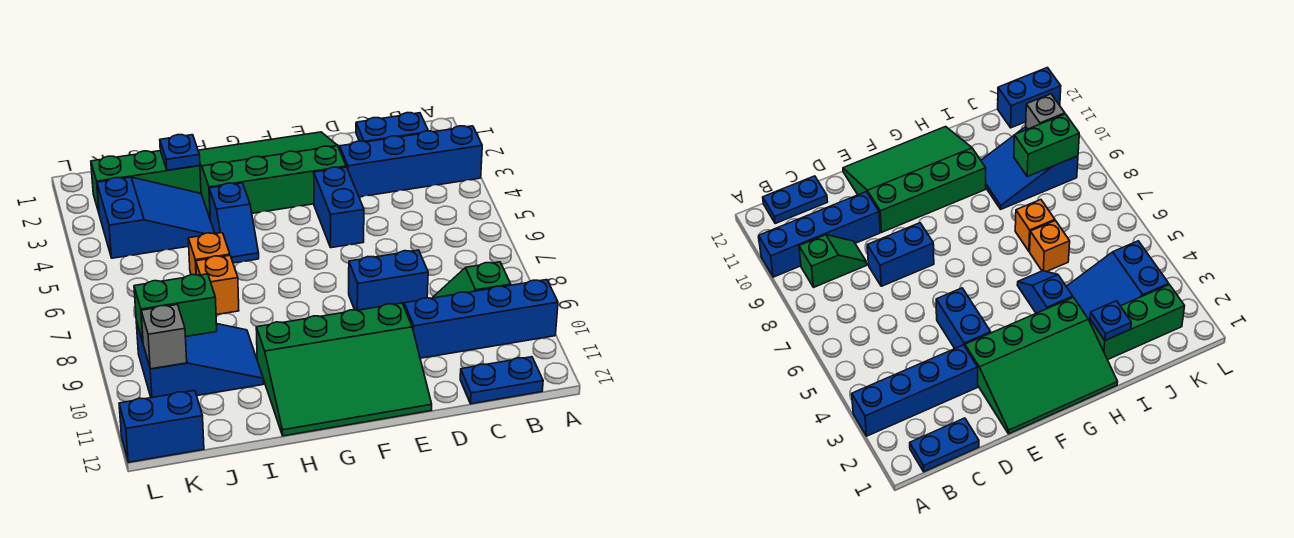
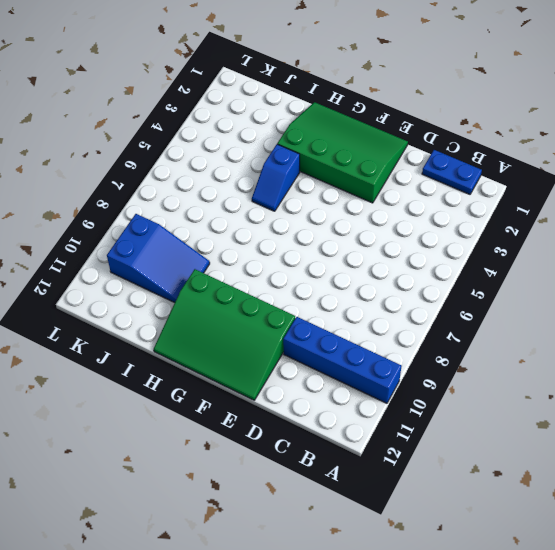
none -> blue brick A3:D3 level 1
none -> green slope B9:C9 level 1 top B
none -> blue plate B12:C12 level 1

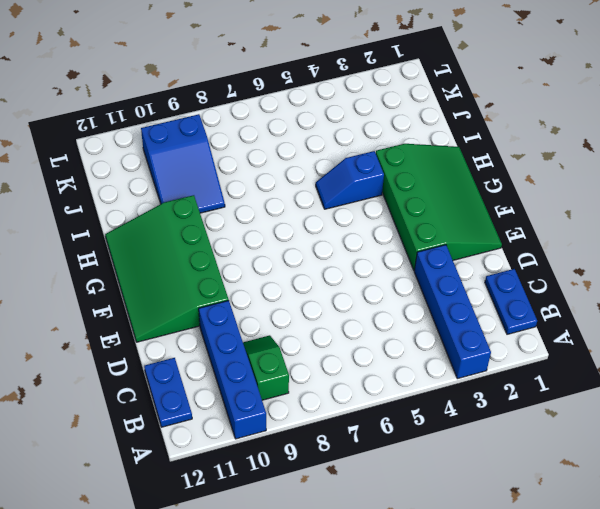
none -> blue brick D8:E8 level 1
none -> blue brick E4:E5 level 1
none -> green brick I2:K2 level 1

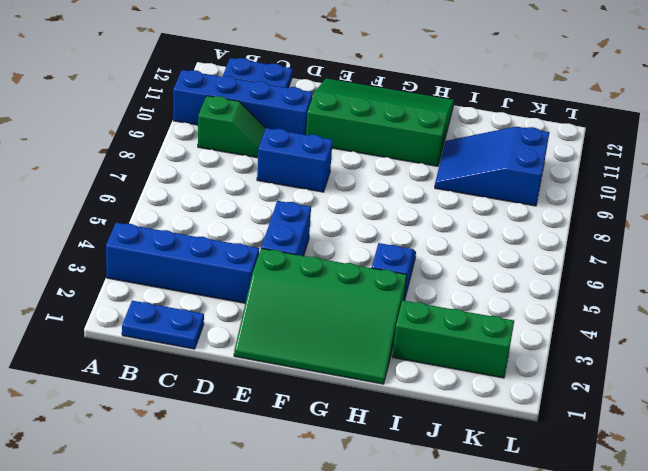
none -> blue slope I3:K4 level 1 top K
none -> orange brick I6 level 1
none -> orange brick I7 level 1

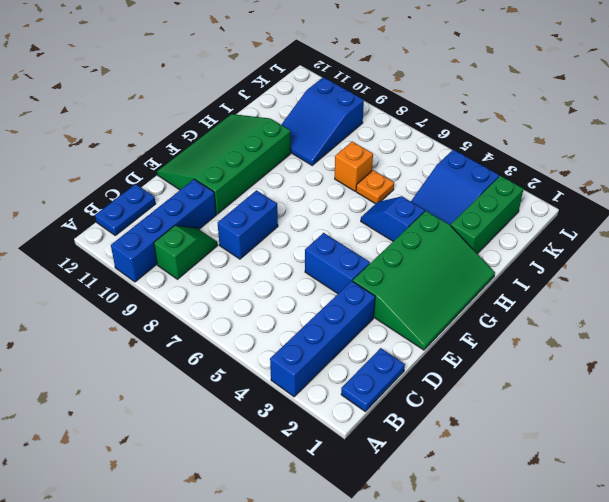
orange plate I6 level 1 -> orange brick I6 level 1
none -> blue brick K12:L12 level 1
none -> blue plate I2 level 2
none -> green brick J9:K9 level 2

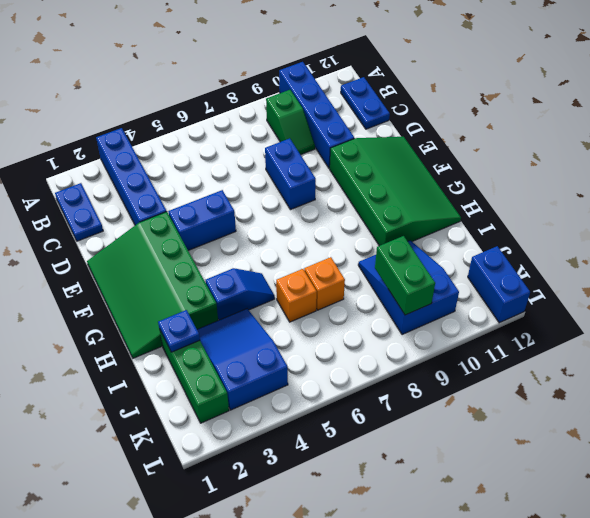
none -> grey brick K10 level 2

